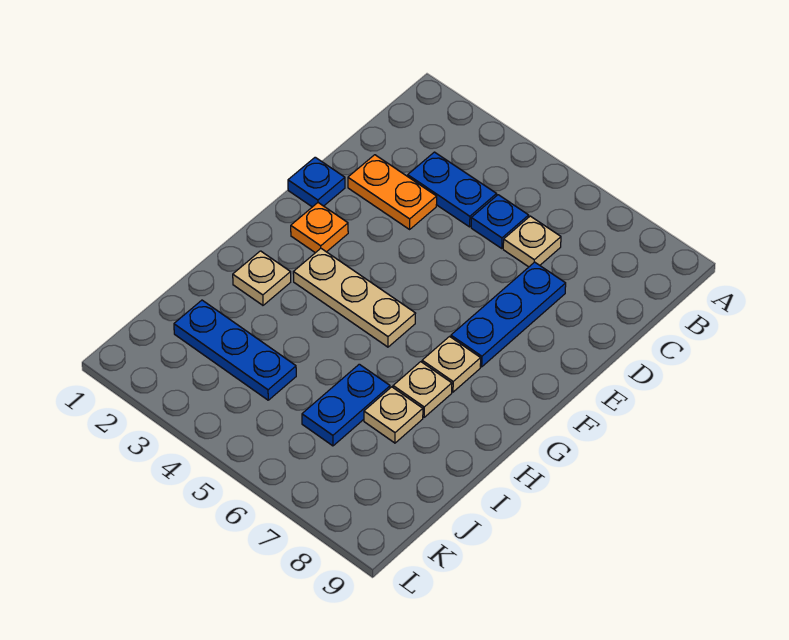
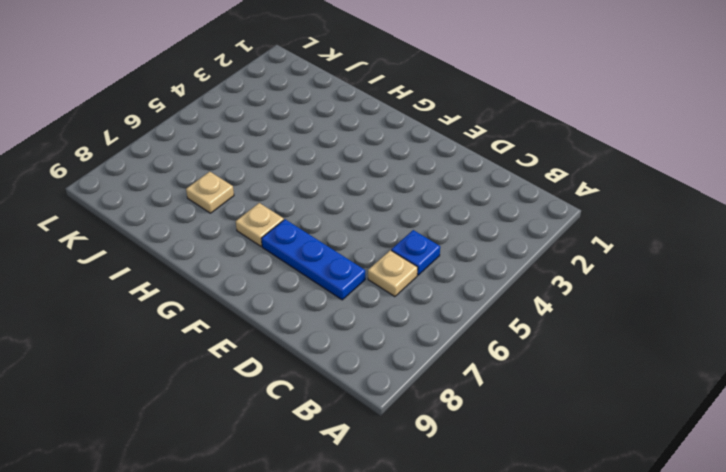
none -> blue plate C3:C4 level 1
none -> orange plate D2:D3 level 1
none -> blue plate E1 level 1

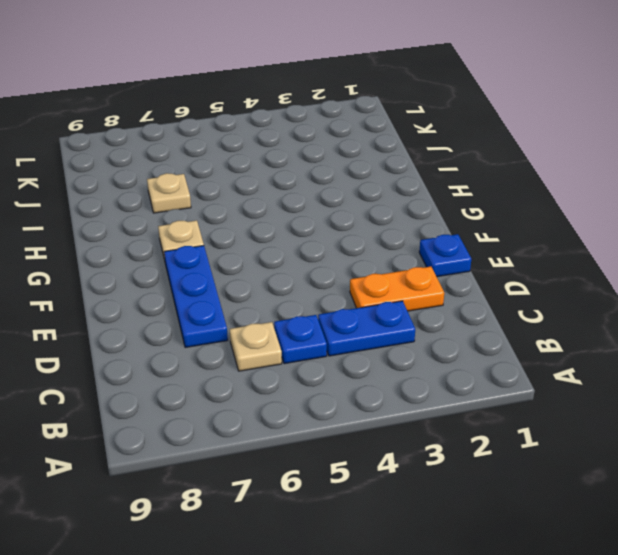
none -> orange plate F2 level 1
none -> tan plate G3:G5 level 1
none -> tan plate H2 level 1

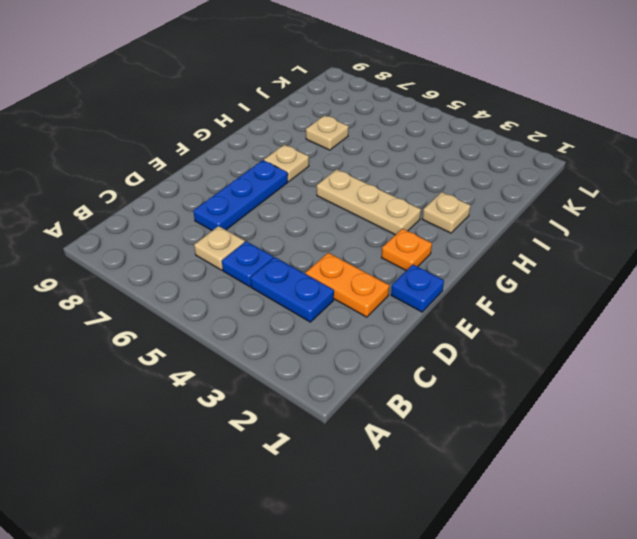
none -> tan plate H7 level 1
none -> blue plate I6:J6 level 1
none -> blue plate J2:J4 level 1

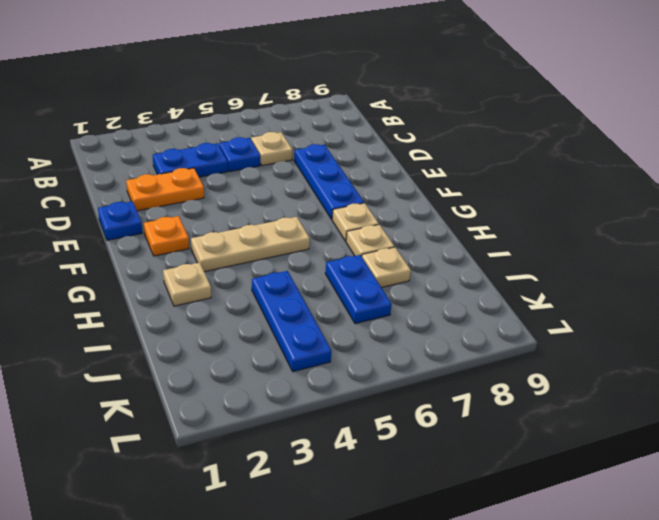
blue plate I4:K4 level 1 -> blue plate J2:J4 level 1

